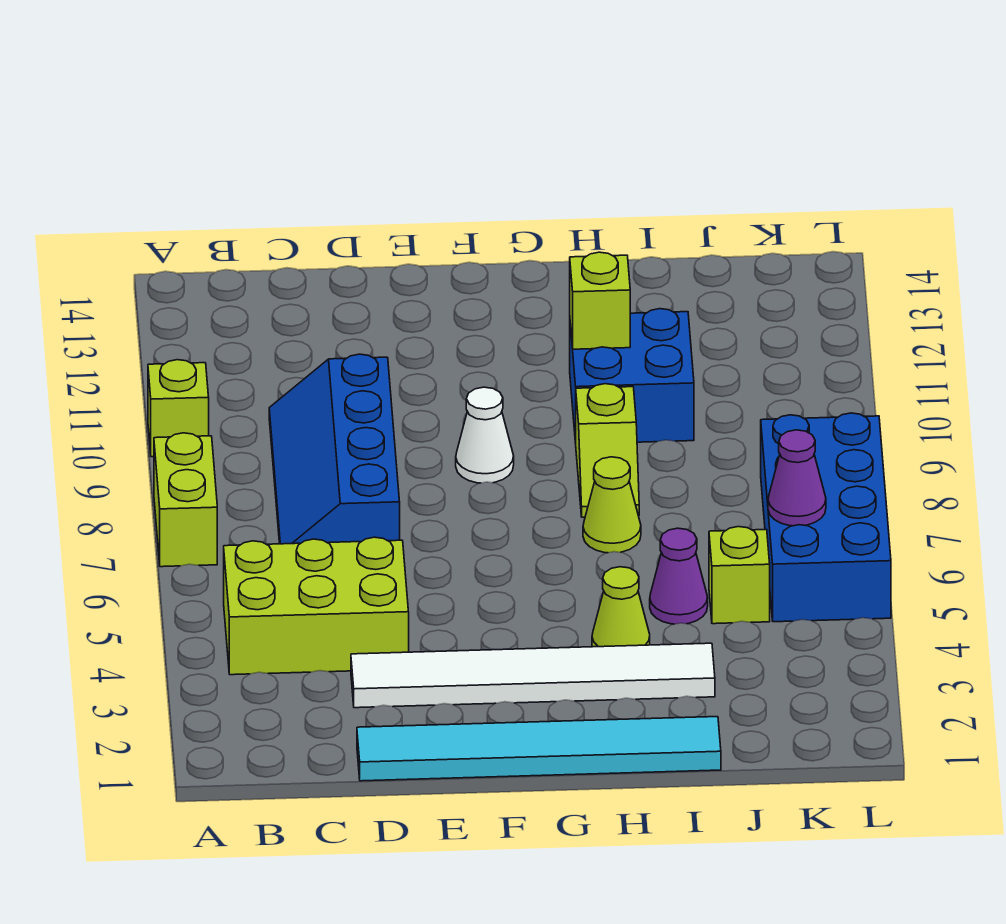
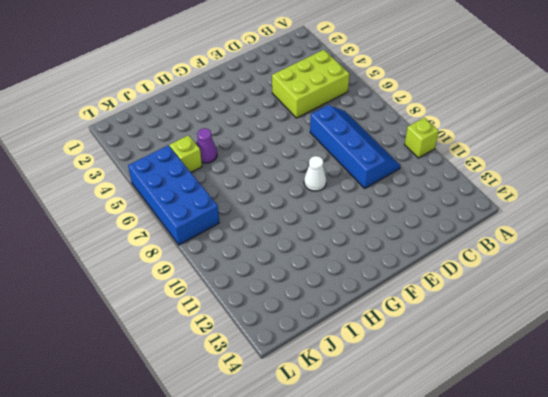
none -> lime brick A7:A8 level 1
none -> cyan tile D1:I1 level 1
none -> white tile D3:I3 level 1

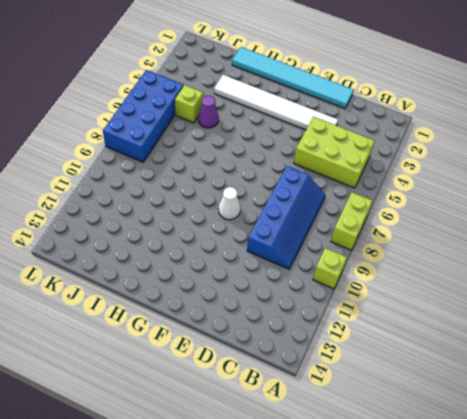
none -> lime cone H4 level 1
none -> lime cone H7 level 1
none -> lime slope H8:H9 level 1 top 9

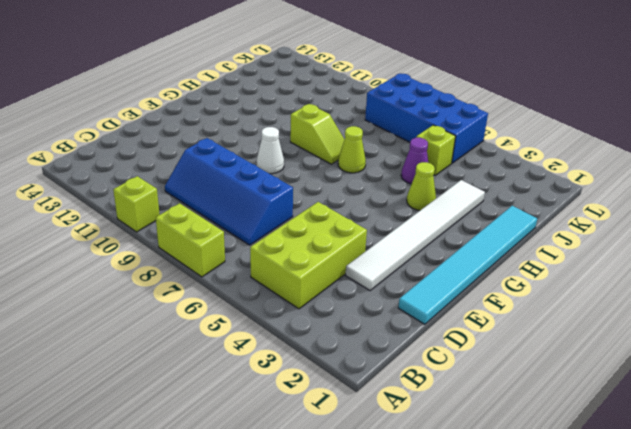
none -> blue brick H10:I11 level 1
none -> lime brick H11 level 2
none -> purple cone K6 level 2

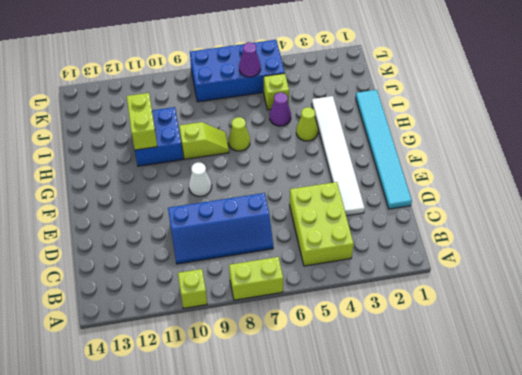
lime brick H11:I11 level 2 -> lime brick H11 level 2

